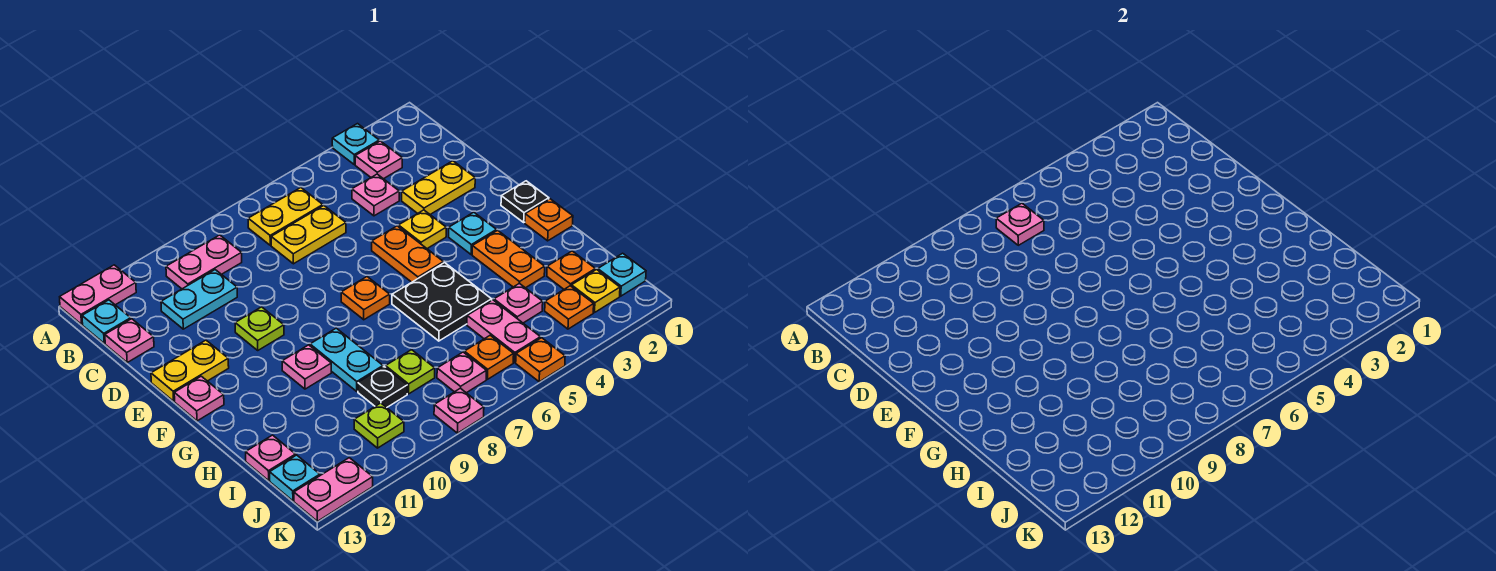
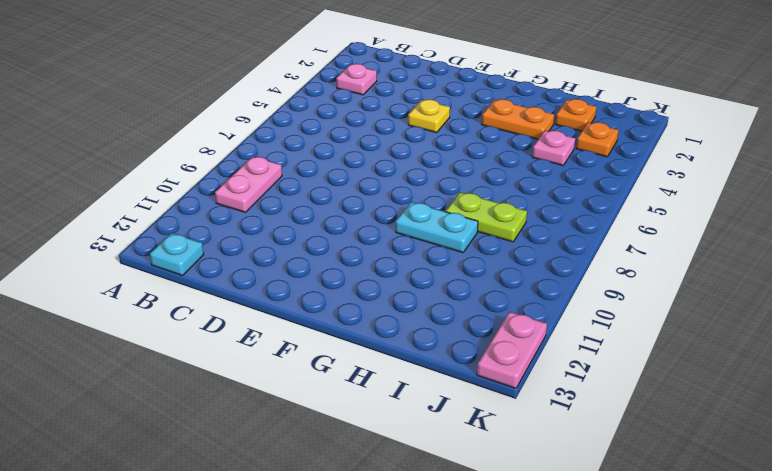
lime plate H8:I8 level 1 -> lime plate I8 level 1
none -> cyan plate A3 level 1
none -> pink plate A12:A13 level 1
none -> yellow plate B6:B7 level 1
none -> pink plate C4 level 1

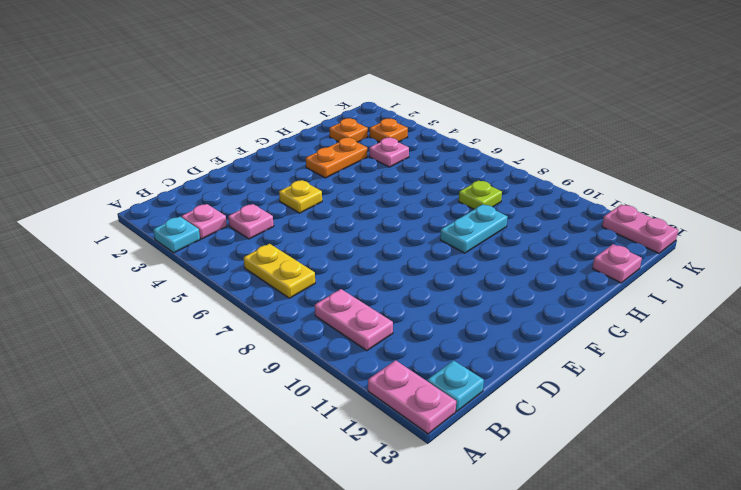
none -> yellow plate C6:C7 level 1
none -> cyan plate C10:C11 level 1
none -> pink plate C13 level 1
none -> yellow plate D2:D3 level 1

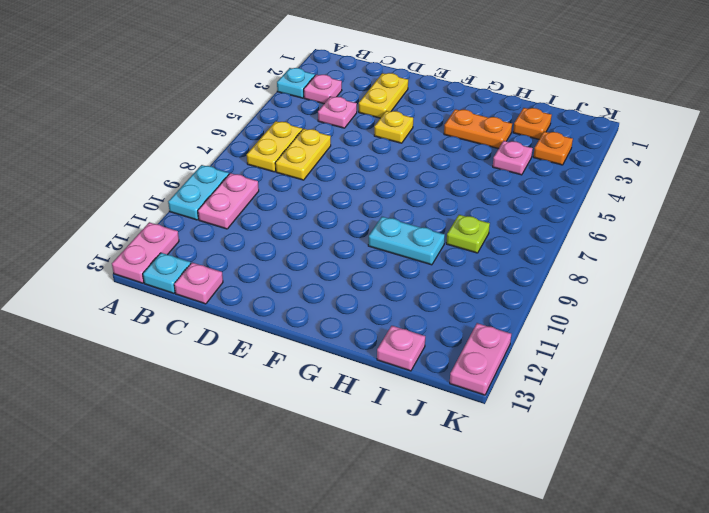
cyan plate A9:A10 level 1 -> cyan plate C10:C11 level 1
none -> orange plate E5:F5 level 1
none -> lime plate E10 level 1
none -> yellow plate E12:E13 level 1
none -> black plate F1 level 1

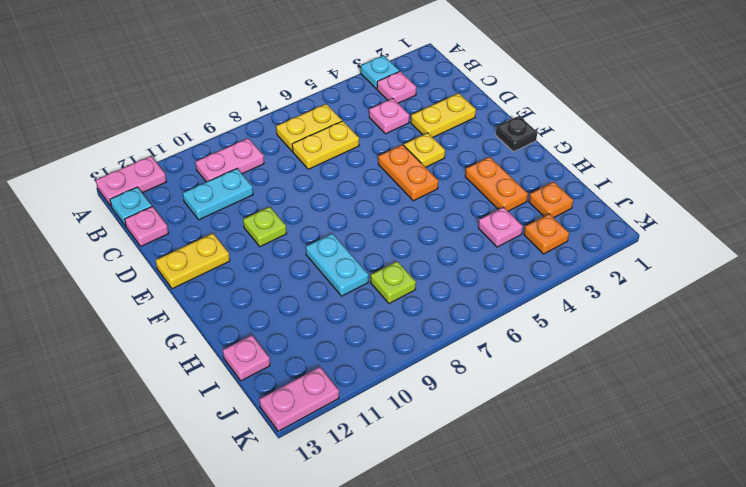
none -> cyan plate F3 level 1
none -> orange plate F7 level 1
none -> pink plate F13 level 1
none -> orange plate G1 level 1

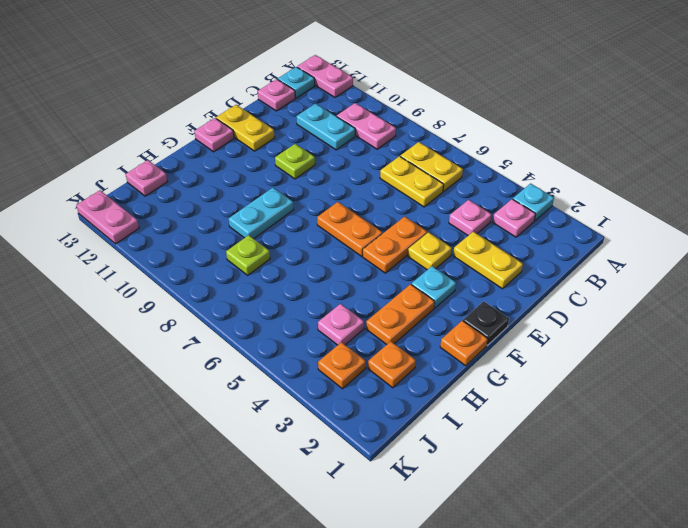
orange plate F6:F7 level 1 -> orange plate F7 level 1
none -> black plate G5:H6 level 1
none -> pink plate G10 level 1
none -> pink plate I5:J5 level 1
none -> black plate I9 level 1

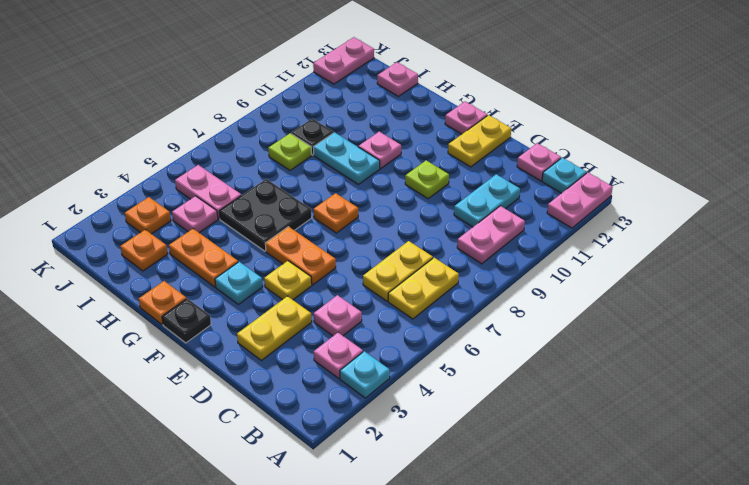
none -> cyan plate J1 level 1
none -> yellow plate J2 level 1
none -> orange plate J6 level 1
none -> pink plate J7 level 1

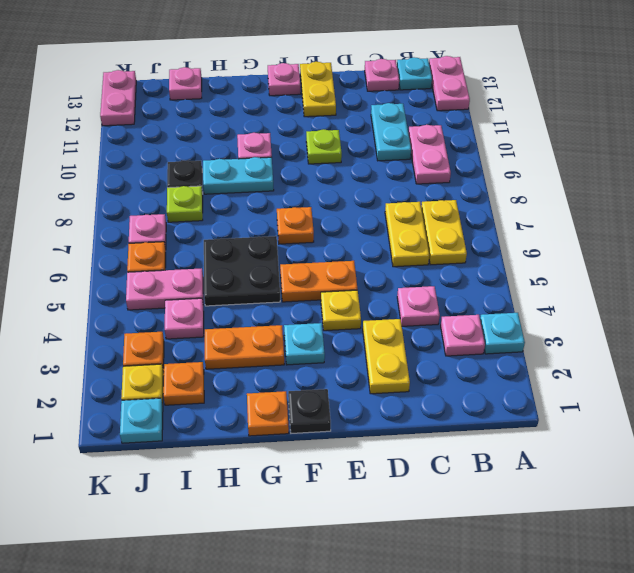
none -> lime plate J10 level 1
none -> cyan plate J13 level 1
none -> orange plate K5 level 1
none -> pink plate K8 level 1

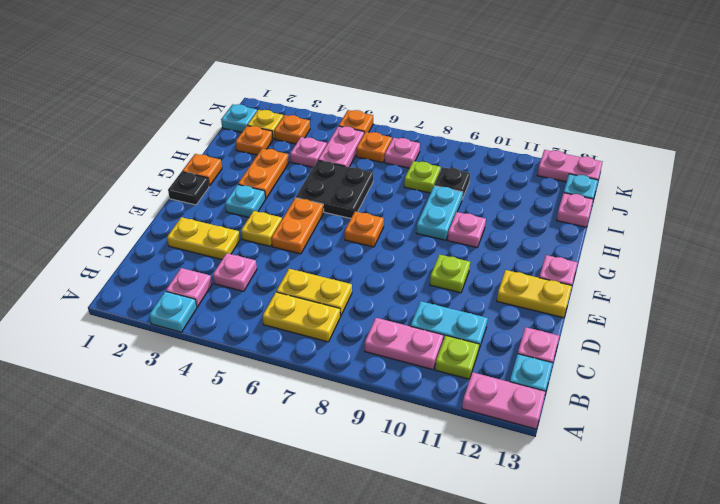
lime plate B11 level 1 -> lime plate J10 level 1
none -> pink plate K8 level 1
none -> pink plate B7 level 2

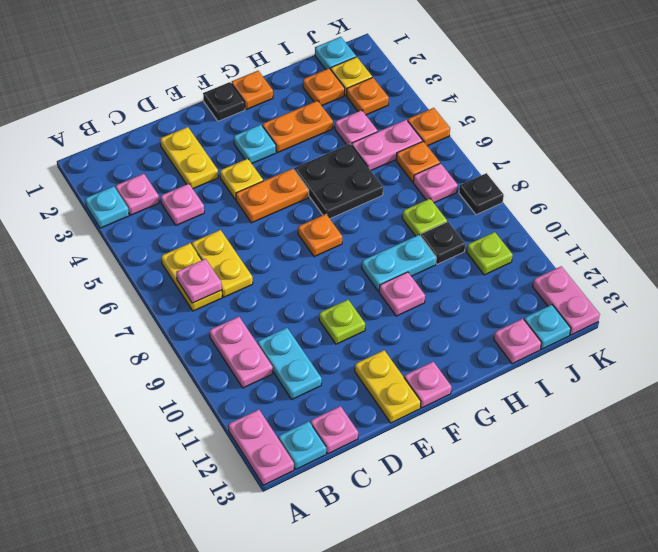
black plate K8 level 1 -> pink plate K8 level 1

